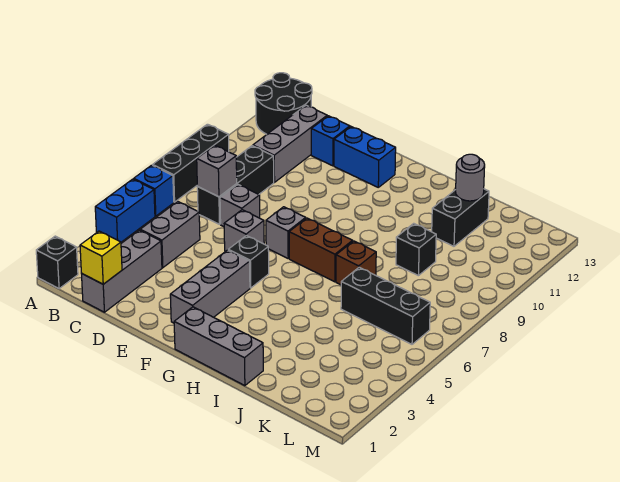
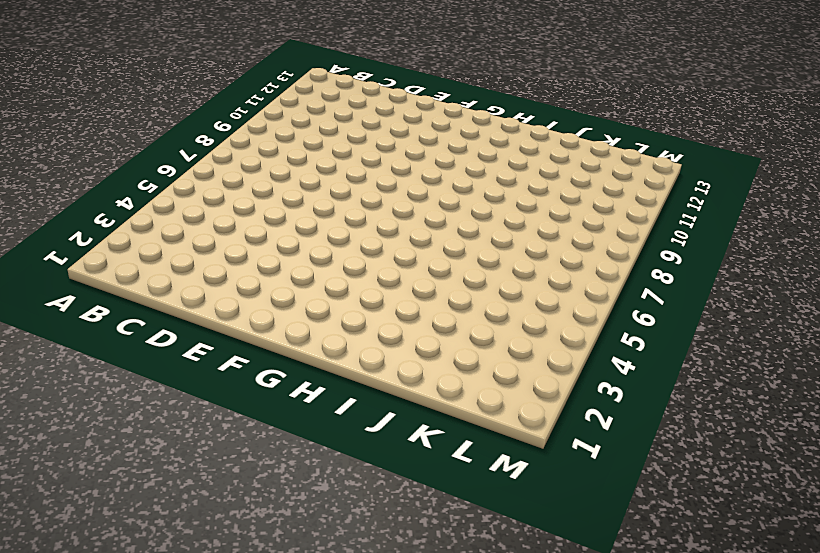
none -> black brick A1 level 1
none -> blue brick A4:A5 level 1
none -> blue brick A6 level 1

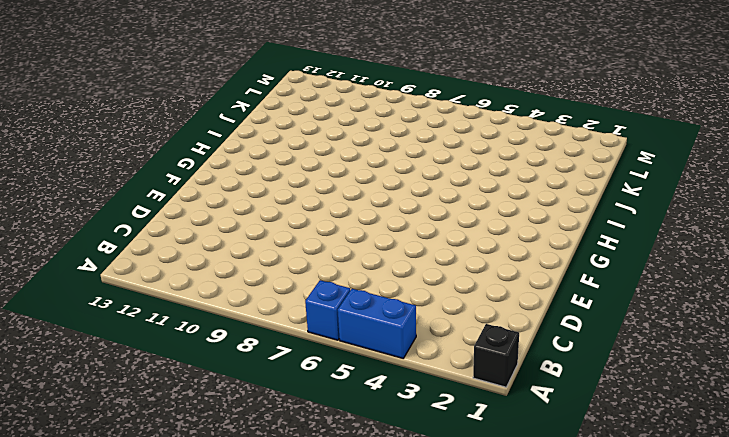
none -> black brick A7:A9 level 1
none -> black round brick A12:B13 level 1
none -> grey brick C1:C3 level 1

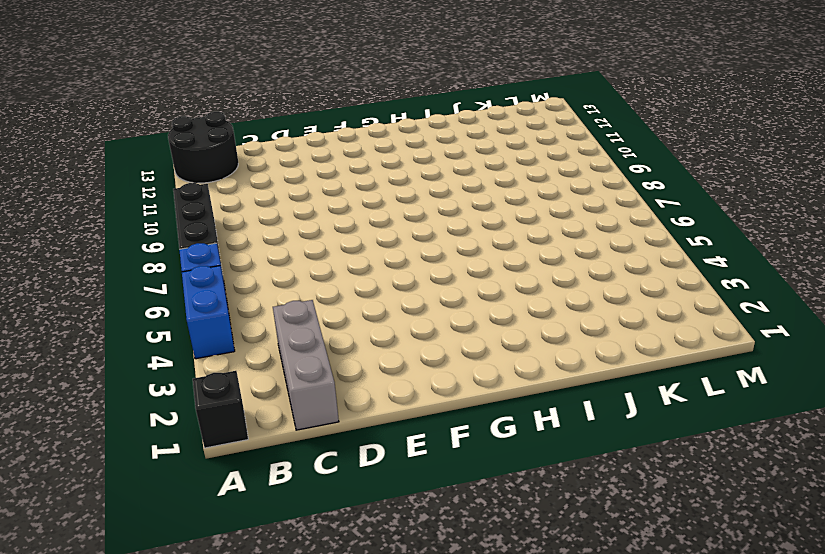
none -> grey brick C4:C5 level 1
none -> black brick C7:C9 level 1
none -> grey brick C10:C12 level 1

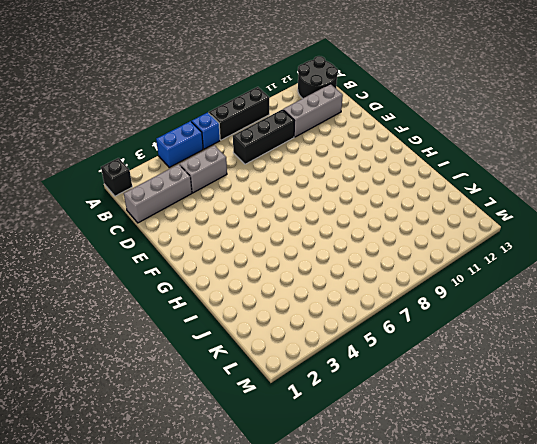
none -> grey brick D7 level 1
none -> blue brick D12 level 1
none -> grey brick E6 level 1

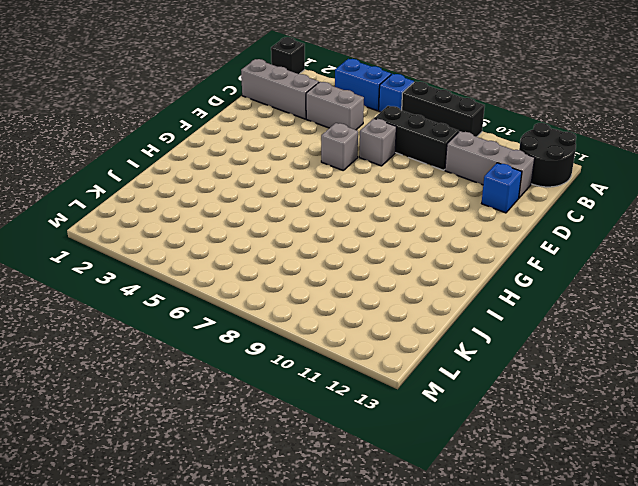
none -> blue brick E12:F12 level 1
none -> grey brick F2:F4 level 1
none -> black brick F5 level 1

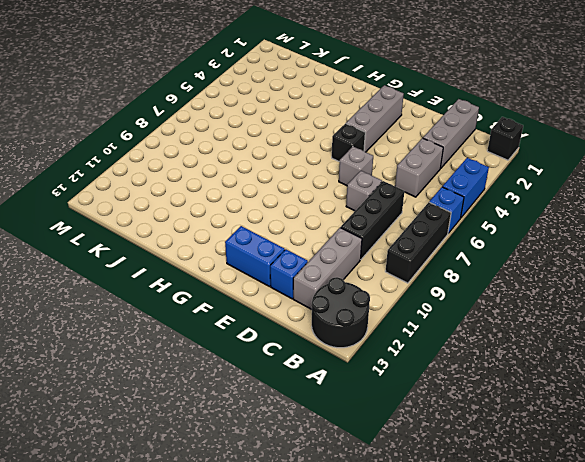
none -> grey brick F7 level 1
none -> grey brick G1:I1 level 1
none -> brown brick G7:H7 level 1

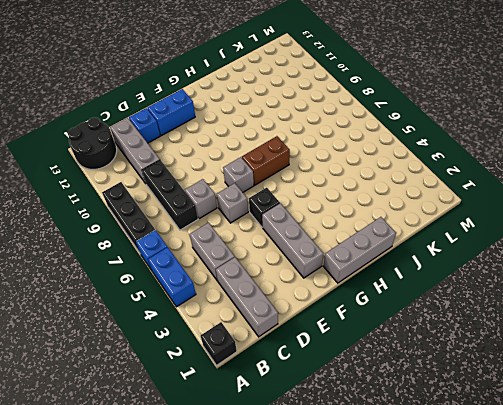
none -> brown brick I7 level 1
none -> black brick J6:L6 level 1
none -> black brick J9 level 1

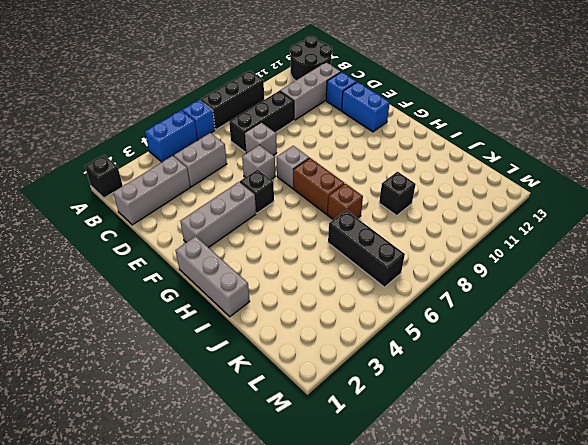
none -> black brick J11:J12 level 1
none -> yellow brick C1 level 2
none -> grey brick C7 level 2

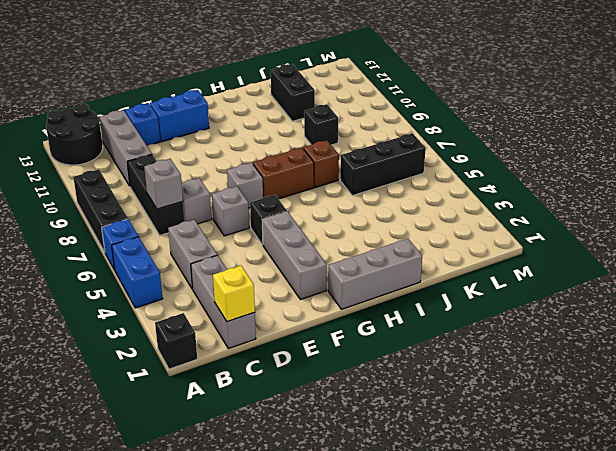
none -> grey round brick J12 level 2

